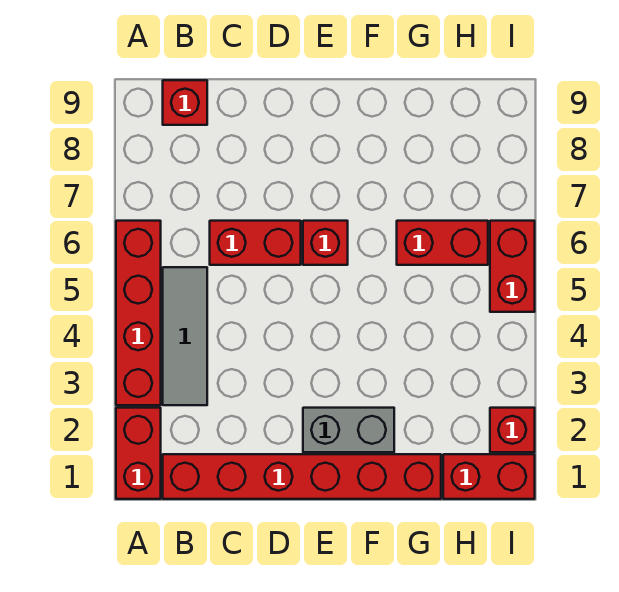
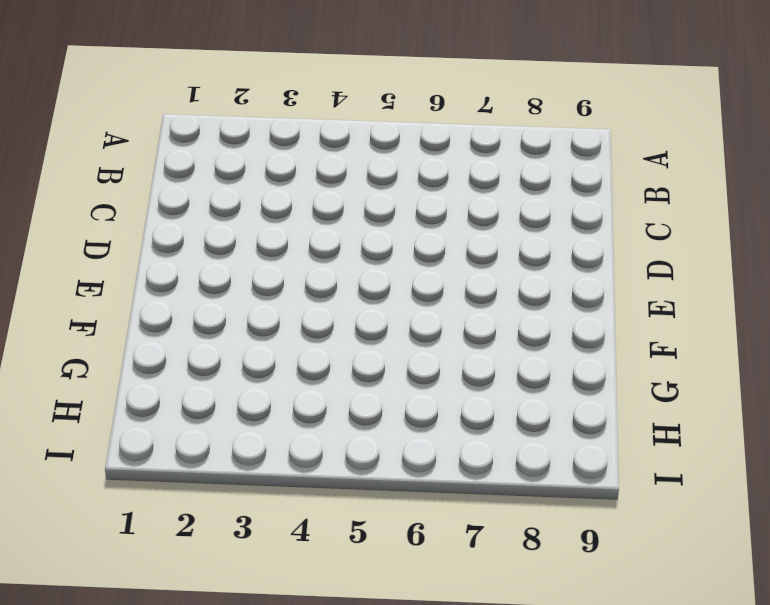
none -> red brick A1:A2 level 1
none -> red brick A3:A6 level 1
none -> red brick B1:G1 level 1

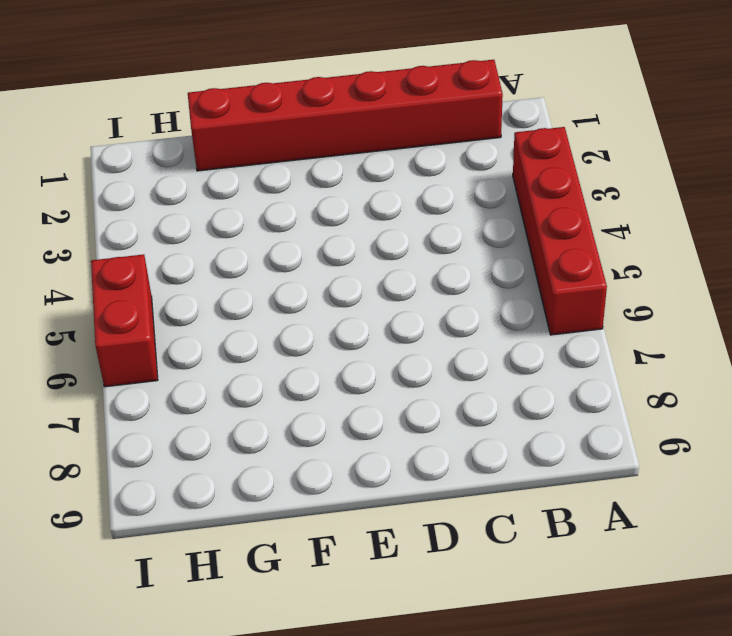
none -> red brick A1:A2 level 1
none -> grey tile B3:B5 level 1
none -> red brick B9 level 1

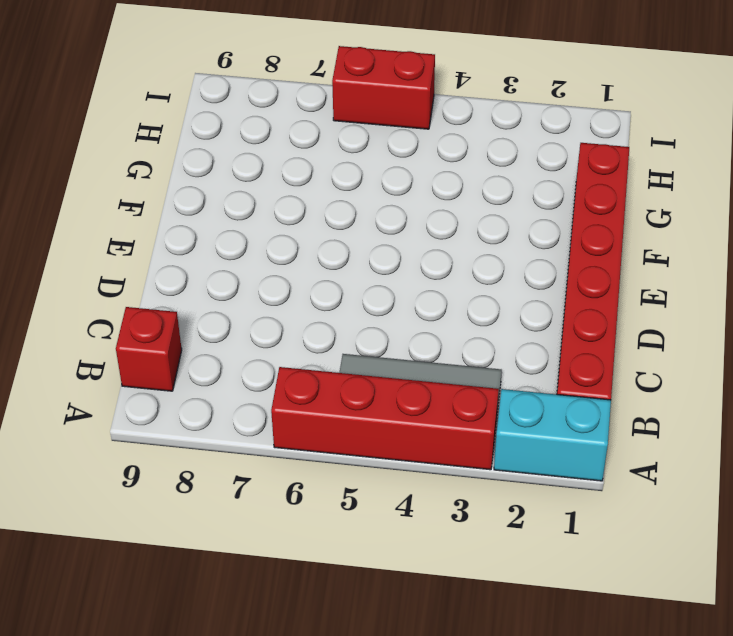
cyan brick A1:A2 level 1 -> red brick A1:A2 level 1
none -> red brick C6:D6 level 1
none -> grey brick E2:F2 level 1
none -> red brick E6 level 1

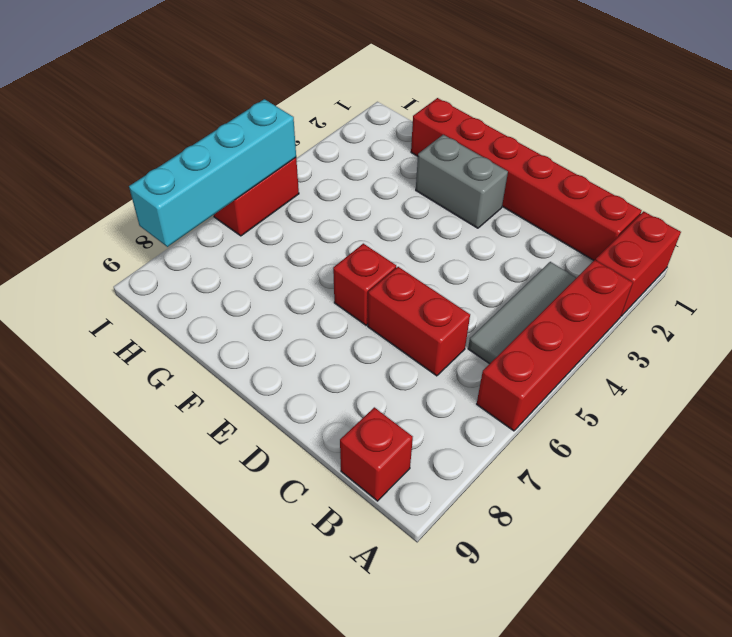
cyan brick I5:I8 level 2 -> none
none -> red brick G6:H6 level 1
none -> red brick H1:I1 level 1
none -> red brick I2 level 1

